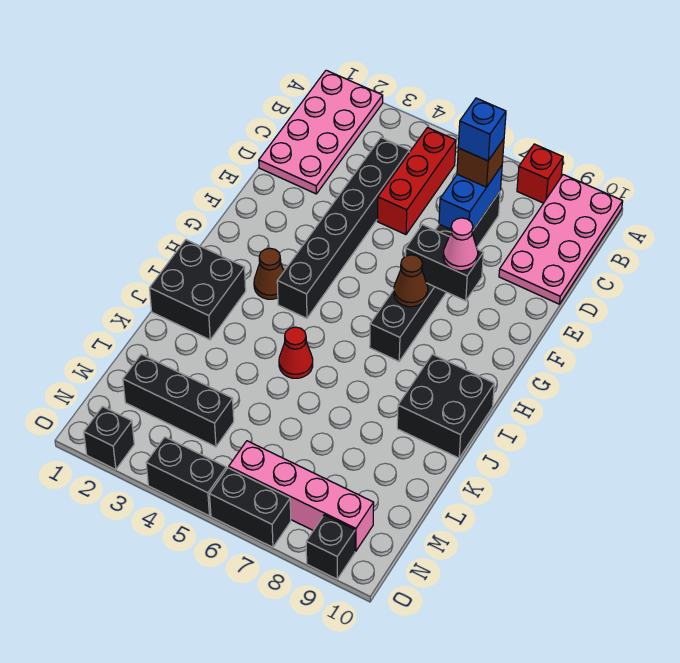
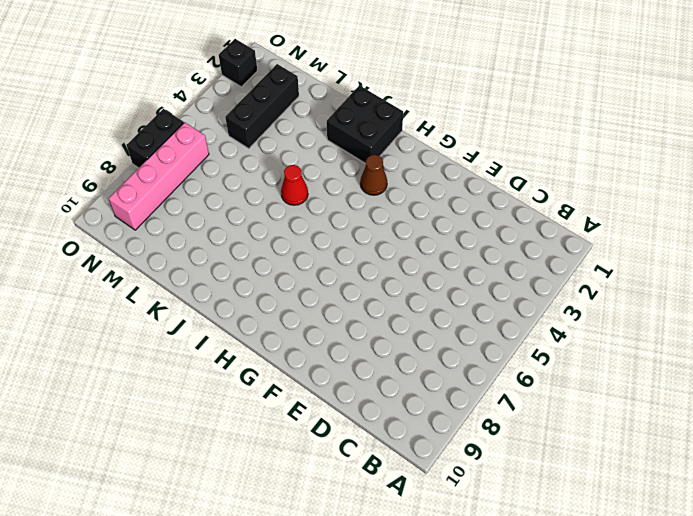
none -> pink plate A1:D2 level 1
none -> red brick A8 level 1
none -> pink plate A9:D10 level 1

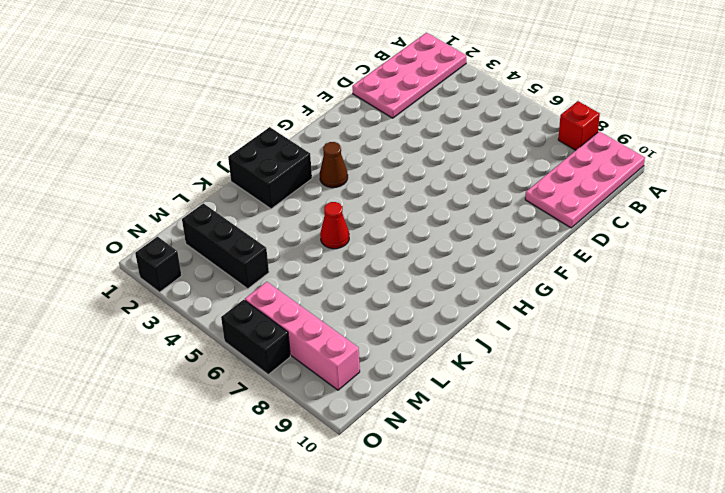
none -> red brick B5:D5 level 1
none -> black brick C4:H4 level 1
none -> black brick C7:H7 level 1

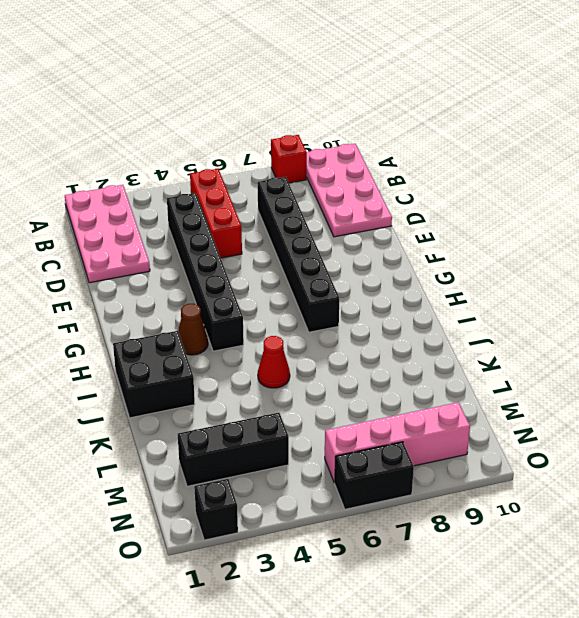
none -> black brick I9:J10 level 1
none -> black brick O4:O5 level 1
none -> black brick O9 level 1

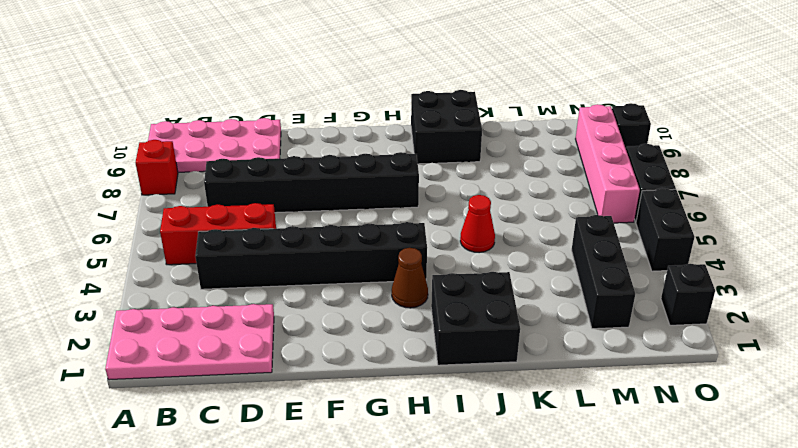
none -> blue brick C7:D7 level 2
none -> black brick F7:F8 level 2
none -> brown cone G7 level 2

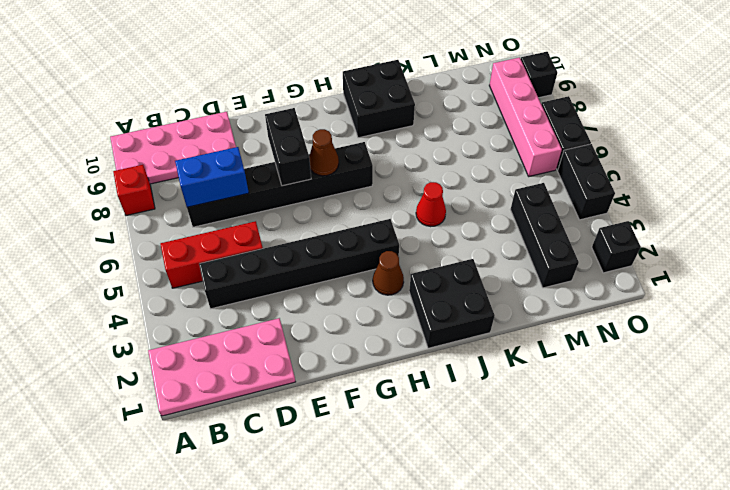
none -> brown brick C7 level 3
none -> pink cone F8 level 3
none -> blue brick C7 level 4

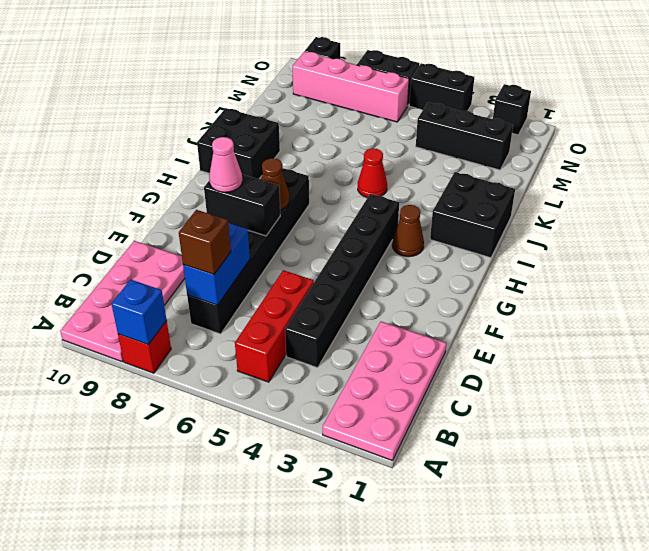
blue brick A8 level 2 -> blue brick C7 level 4

